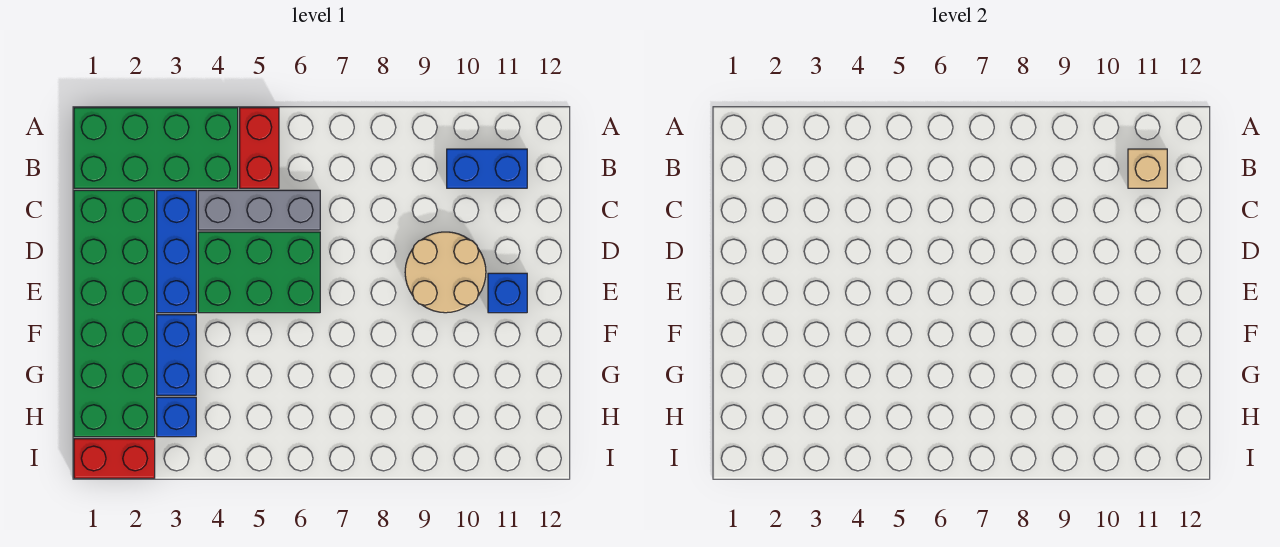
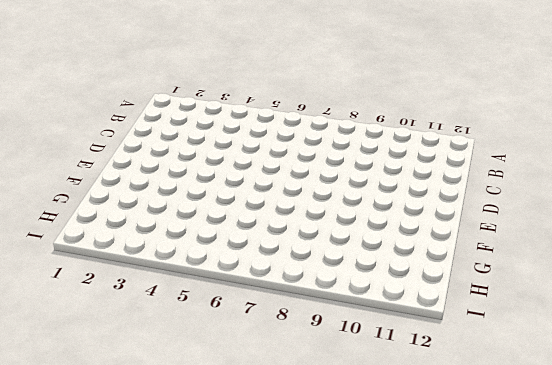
none -> green brick A1:B4 level 1
none -> red brick A5:B5 level 1
none -> blue brick B10:B11 level 1

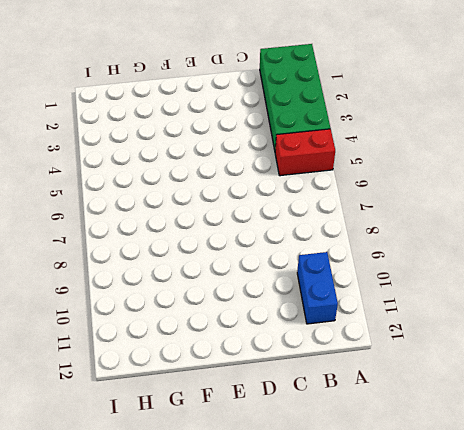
none -> green brick C1:H2 level 1
none -> blue brick C3:E3 level 1
none -> grey brick C4:C6 level 1

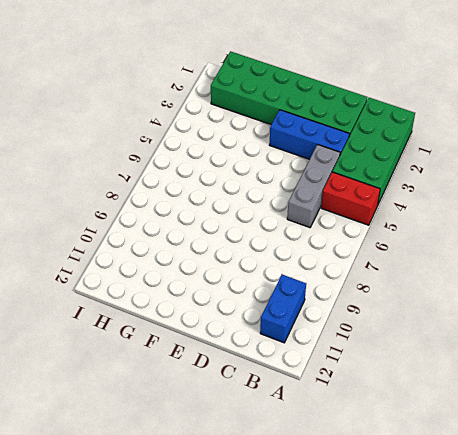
none -> green brick D4:E6 level 1
none -> tan round brick D9:E10 level 1
none -> blue brick E11 level 1

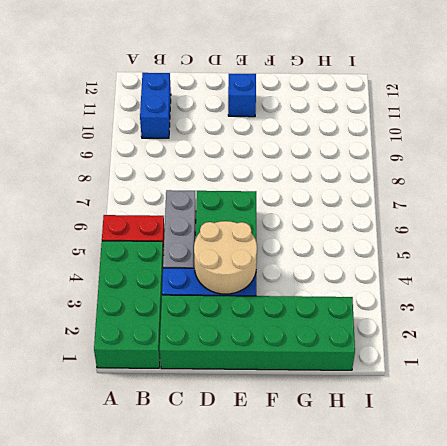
tan round brick D3:E4 level 2 -> tan round brick D9:E10 level 1
none -> blue brick F3:G3 level 1
none -> blue brick H3 level 1
none -> red brick I1:I2 level 1

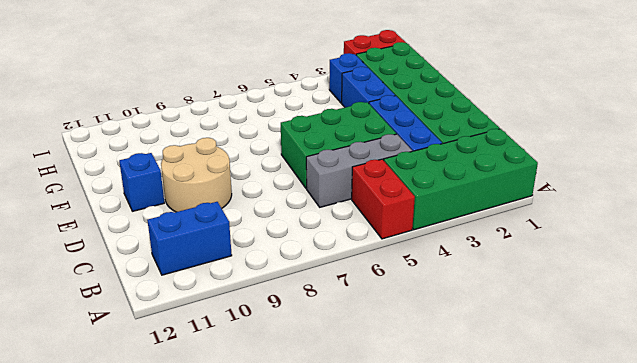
none -> tan brick B11 level 2

